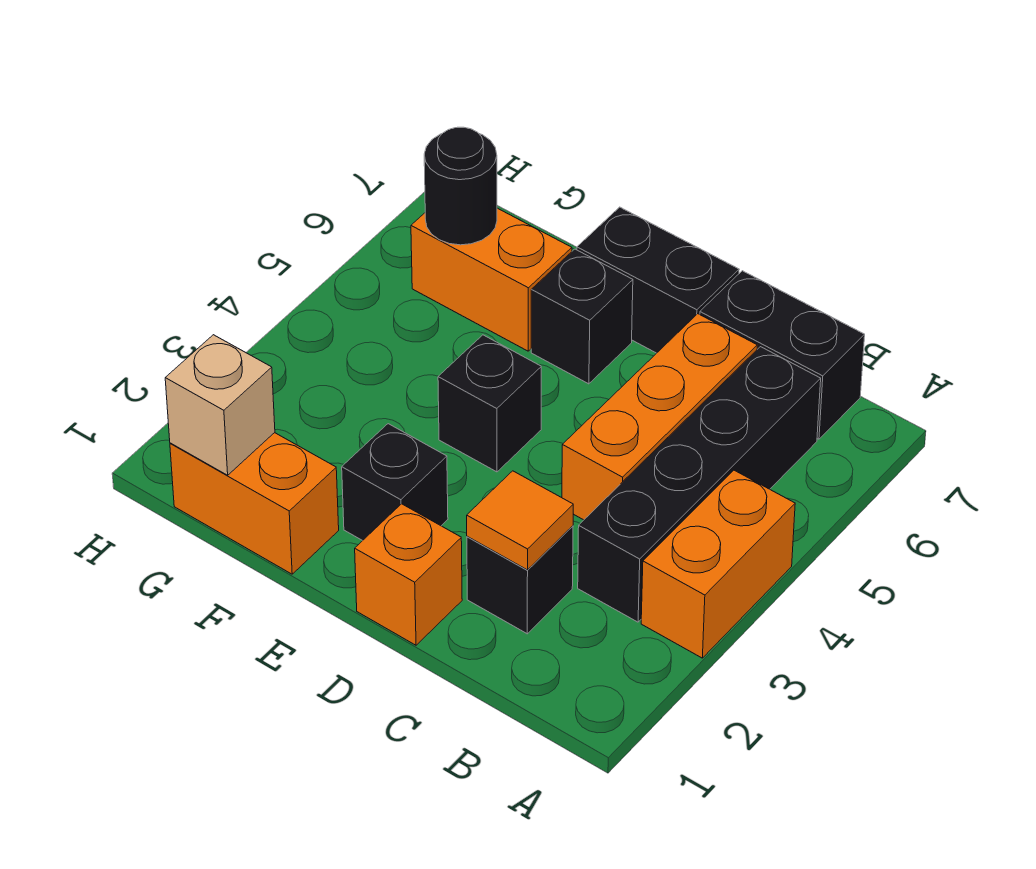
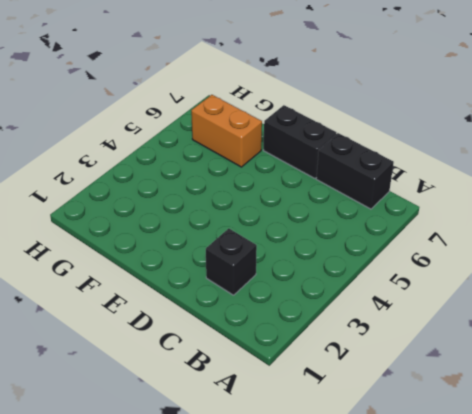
none -> orange brick A3:A4 level 1
none -> black brick B3:B6 level 1
none -> orange brick C4:C6 level 1

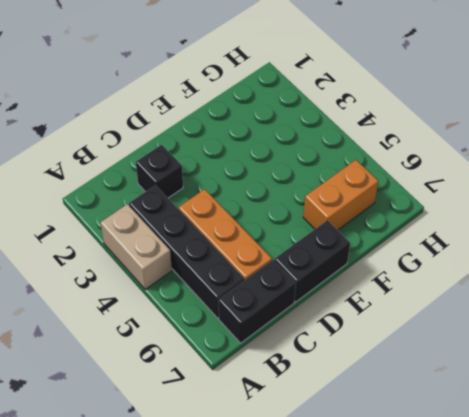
tan brick A3:A4 level 1 -> orange brick A3:A4 level 1
none -> orange brick D1 level 1
none -> black brick E2 level 1
none -> black brick E4 level 1

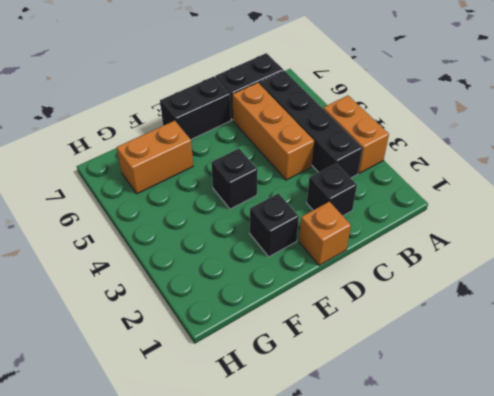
none -> black brick E6 level 1
none -> orange brick F1:G1 level 1
none -> orange tile C2 level 2

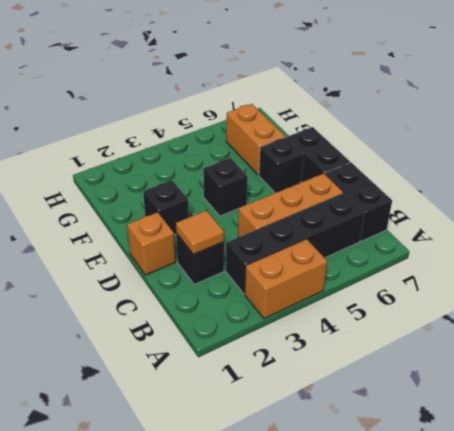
none -> orange brick F1:G1 level 1
none -> tan brick G1 level 2
none -> black round brick G6 level 2

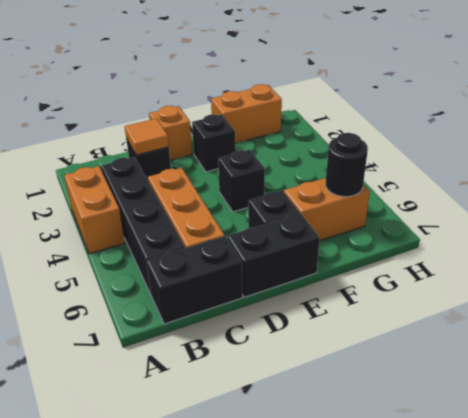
none -> tan brick G1 level 2

